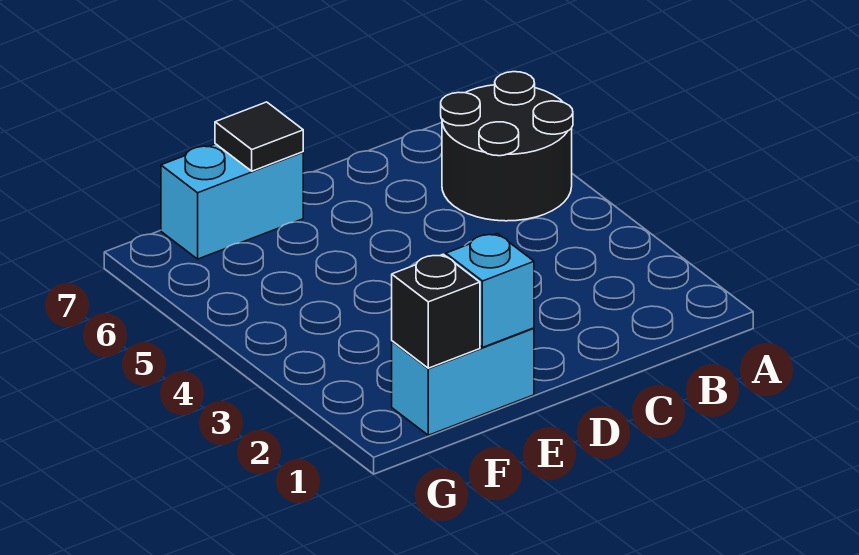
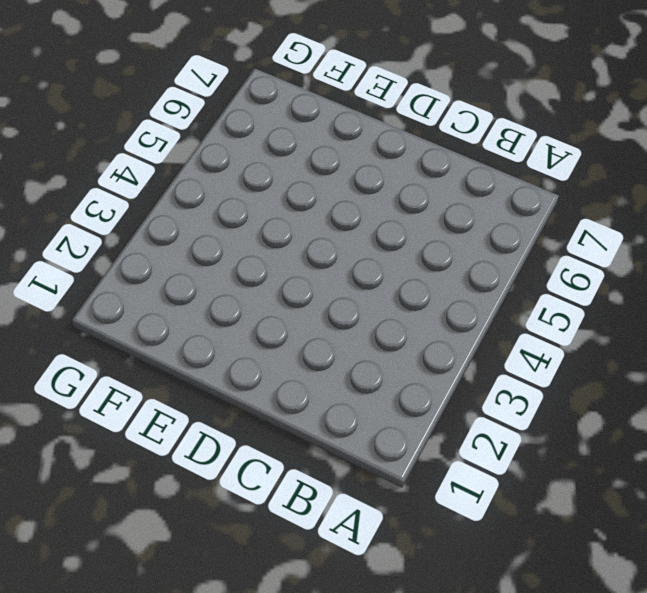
none -> black round brick A5:B6 level 1
none -> cyan brick E1:F1 level 1

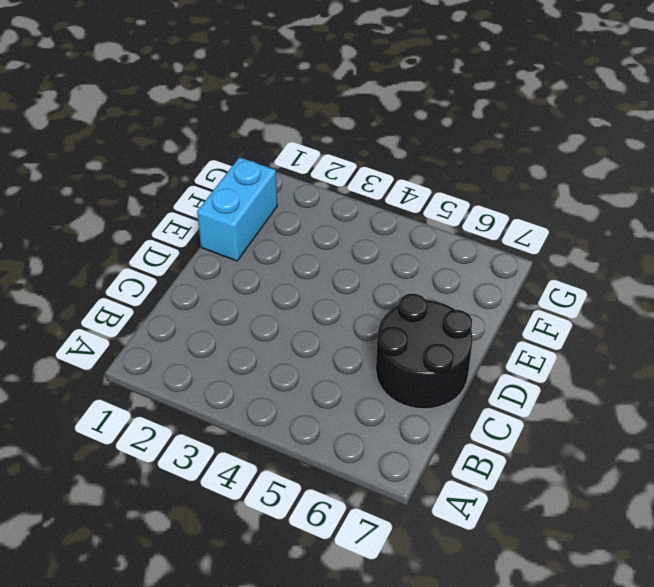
black round brick C6:D7 level 1 -> black round brick A5:B6 level 1
none -> cyan brick E7:F7 level 1
none -> cyan brick E1 level 2

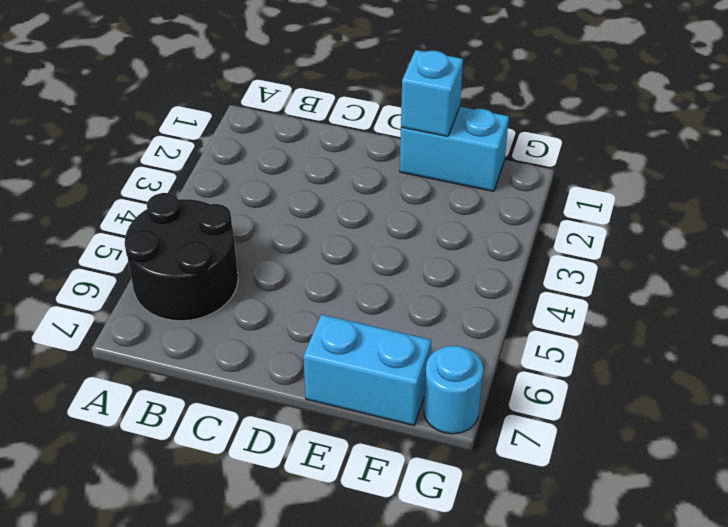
cyan round brick G7 level 1 -> none
none -> black tile E7 level 2
none -> black brick F1 level 2

